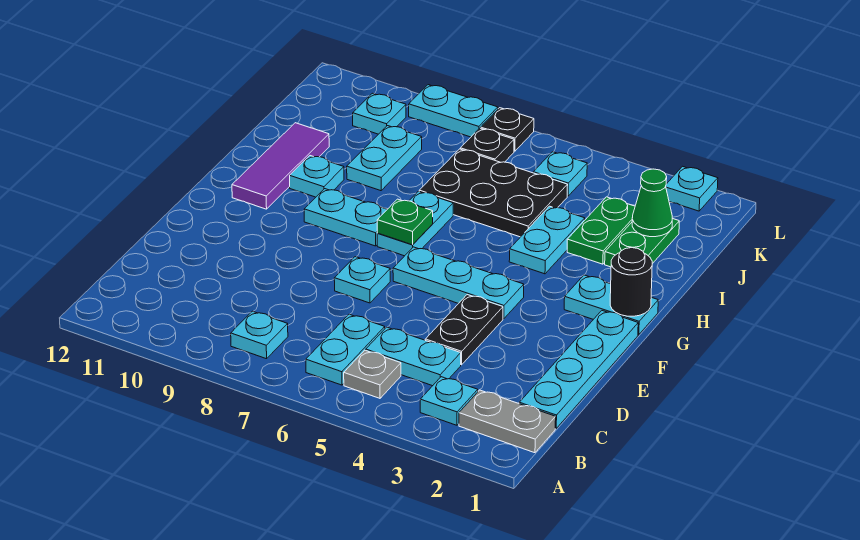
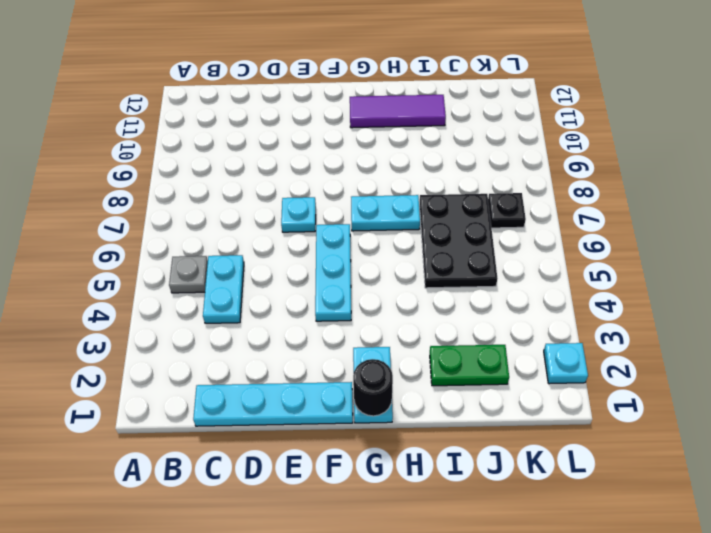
none -> grey plate B1:B2 level 1
none -> cyan plate B3 level 1
none -> cyan plate B6:C6 level 1

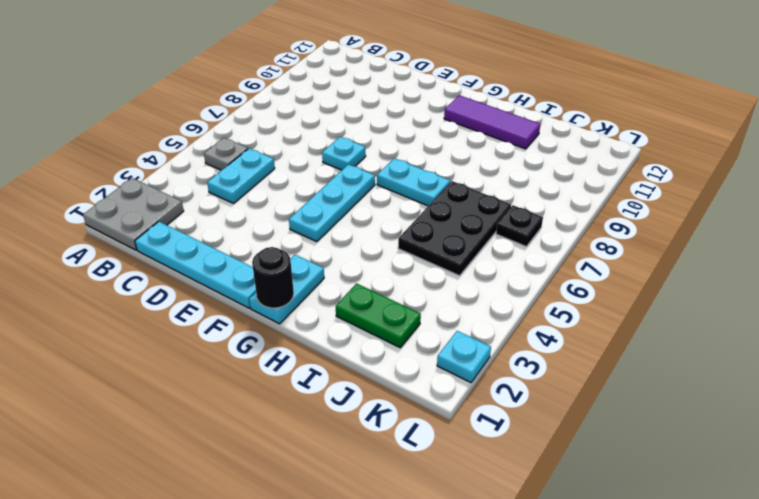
grey plate A1:B2 level 1 -> grey plate B1:B2 level 1
none -> cyan plate B3 level 1
none -> cyan plate B6:C6 level 1
none -> cyan plate B8 level 1

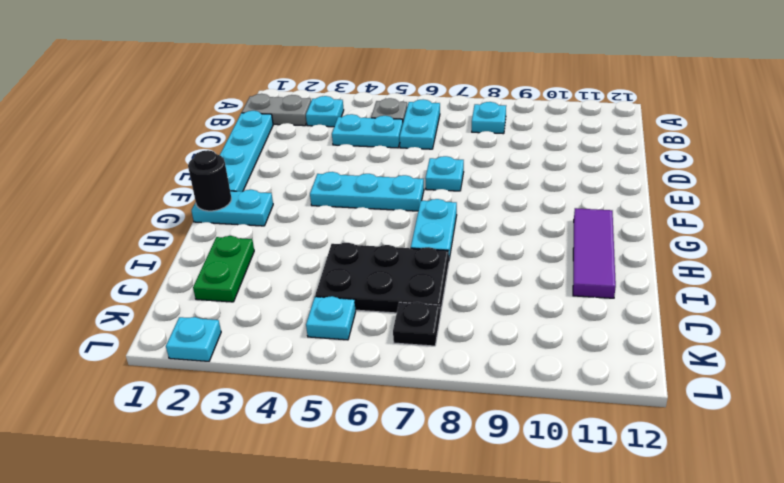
none -> black plate D4:E4 level 1
none -> cyan plate G8:G9 level 1
none -> cyan plate H4:I4 level 1

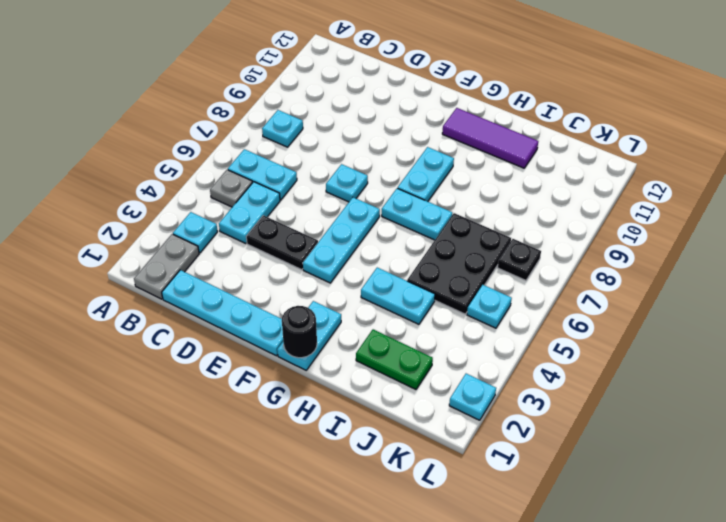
none -> cyan plate H10 level 1
none -> green plate I3:J3 level 1
none -> cyan plate I9:J9 level 1

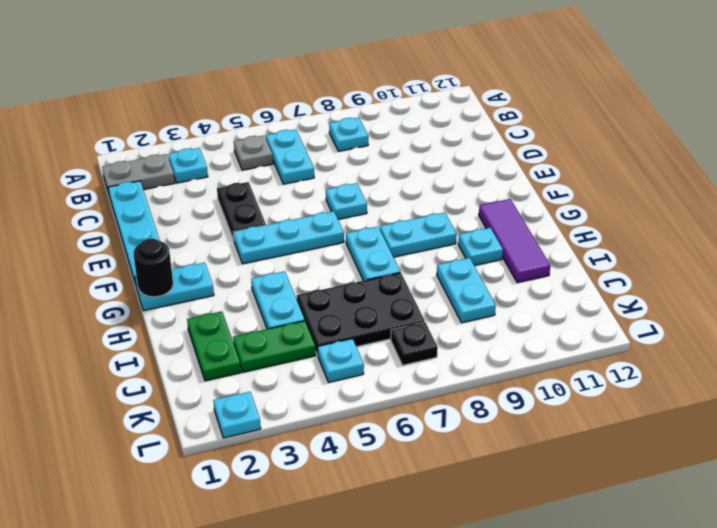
green plate J3:J4 level 1 -> green plate I3:J3 level 1
none -> cyan plate C4:C5 level 1
none -> cyan plate K10 level 1
none -> black plate L7 level 1

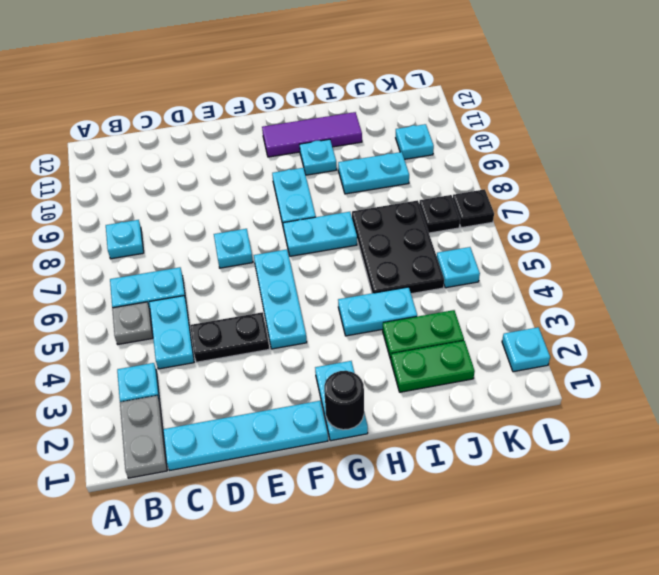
none -> cyan plate L8:L9 level 1
none -> green plate G7 level 2
none -> green cone J2 level 2

